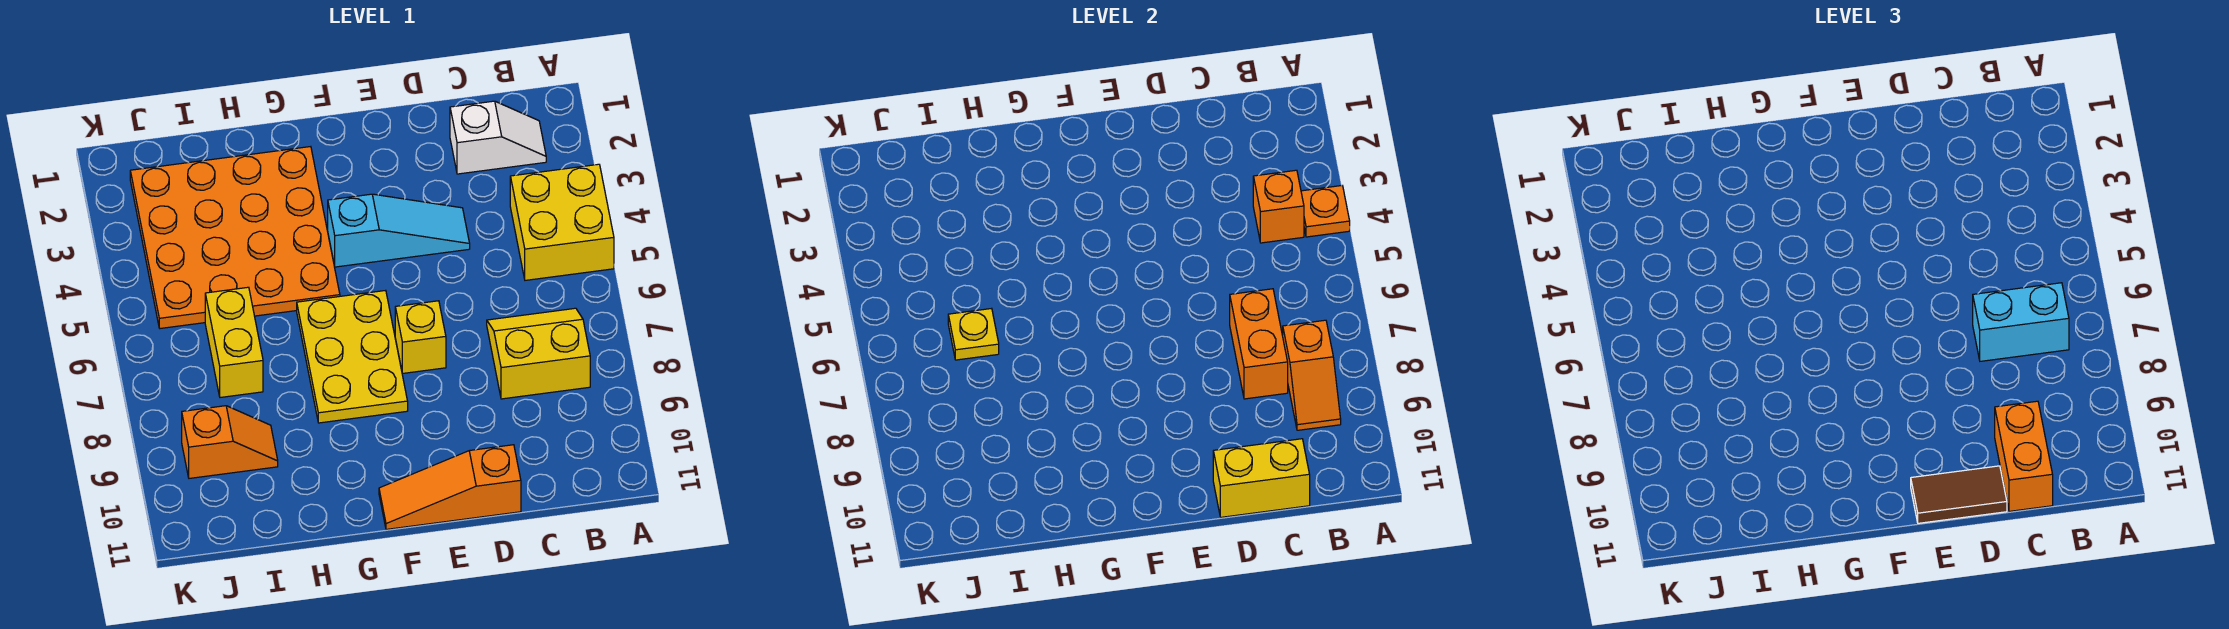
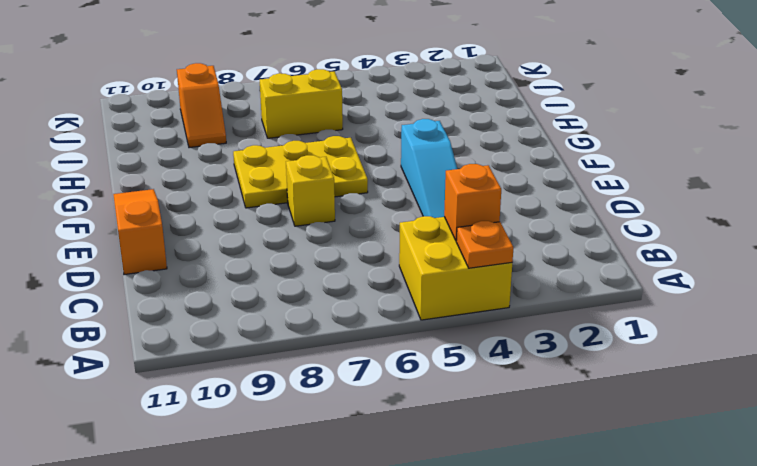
none -> white slope B2:C2 level 1 top C
none -> yellow slope B7:C8 level 1 top 8
none -> orange plate G2:J5 level 1

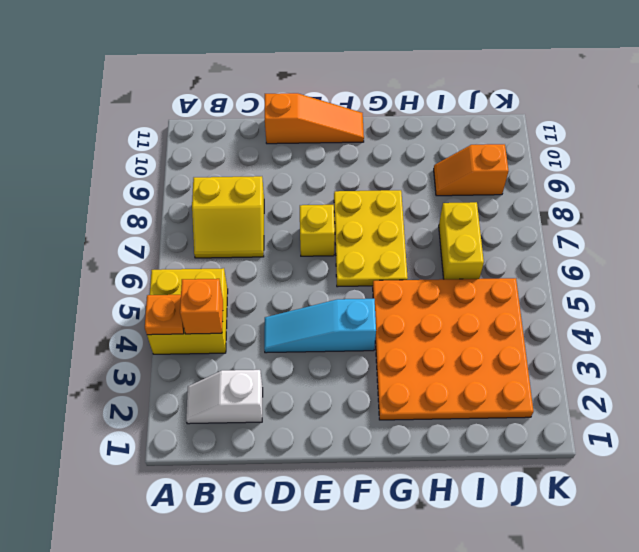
none -> orange slope B8:B9 level 2 top 8
none -> orange brick C7:C8 level 2
none -> yellow brick C11:D11 level 2

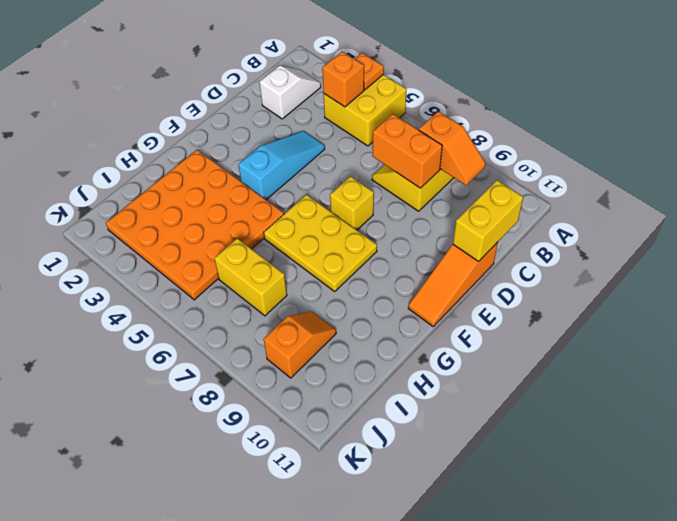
none -> yellow plate I6 level 2
none -> cyan brick B7:C7 level 3
none -> orange brick C10:C11 level 3

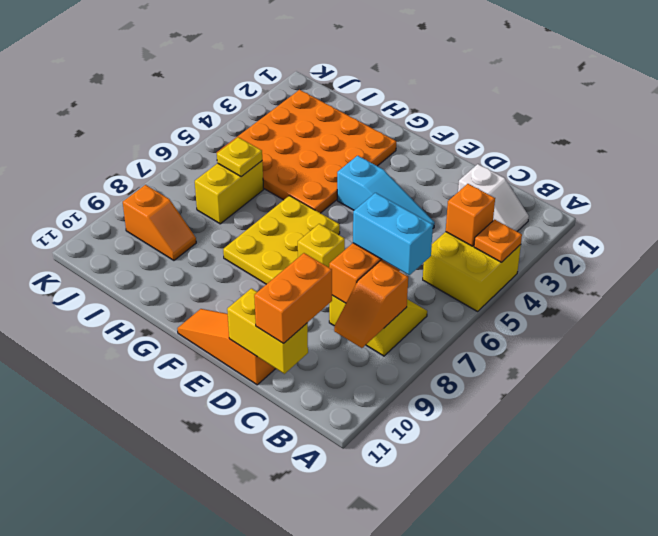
none -> brown tile D11:E11 level 3

